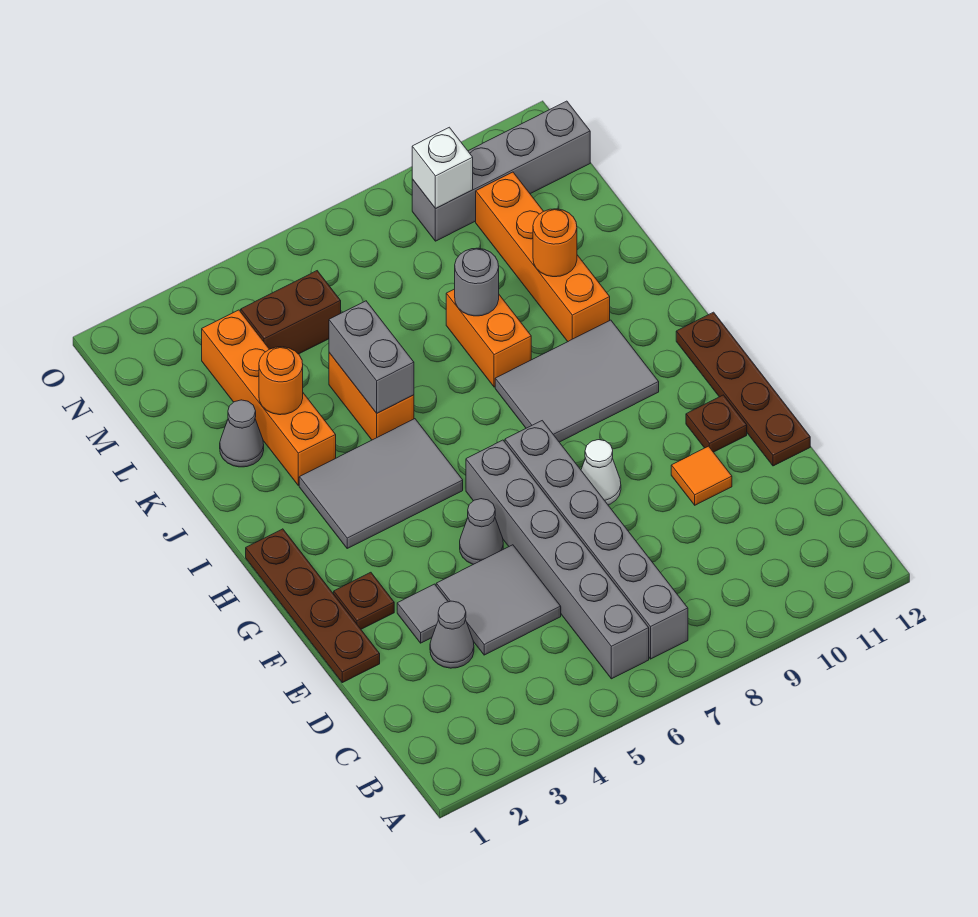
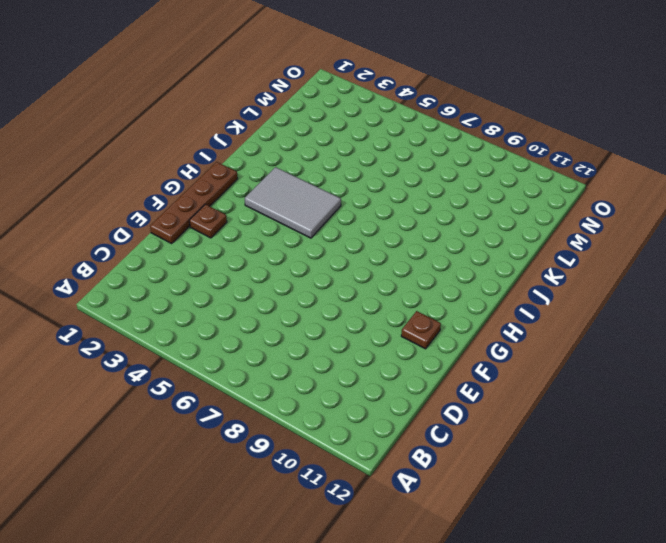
none -> grey brick B6:G6 level 1
none -> grey brick B7:G7 level 1
none -> grey cone D3 level 1

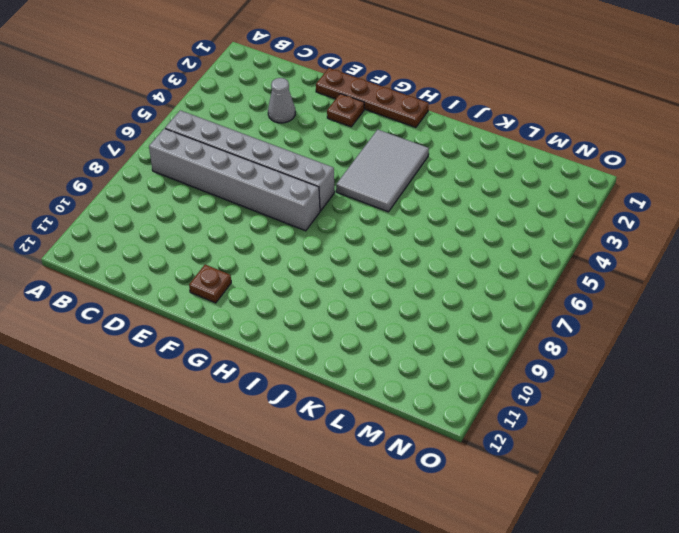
none -> grey tile D4:E5 level 1
none -> grey tile E3 level 1
none -> orange tile E10 level 1

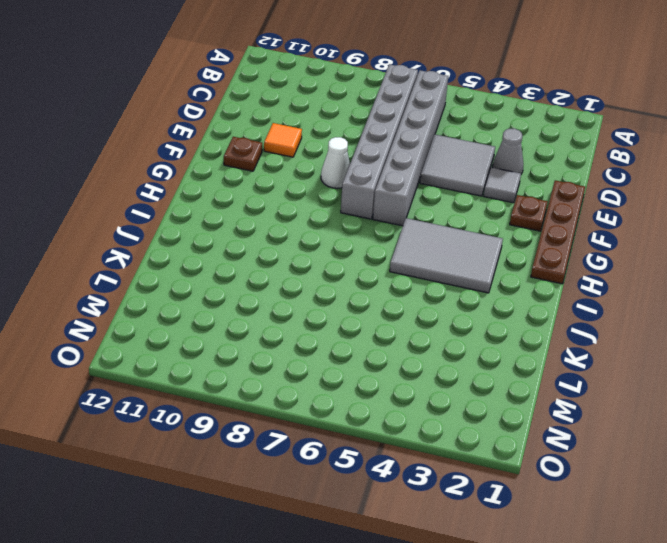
none -> brown plate E12:H12 level 1
none -> grey cone F5 level 1
none -> grey tile H8:I10 level 1

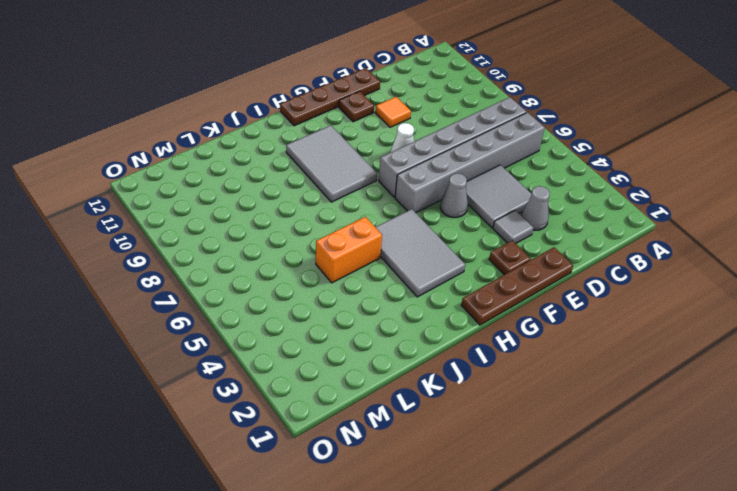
none -> orange brick J3:M3 level 1
none -> orange brick J8:K8 level 1
none -> orange brick J10:M10 level 1

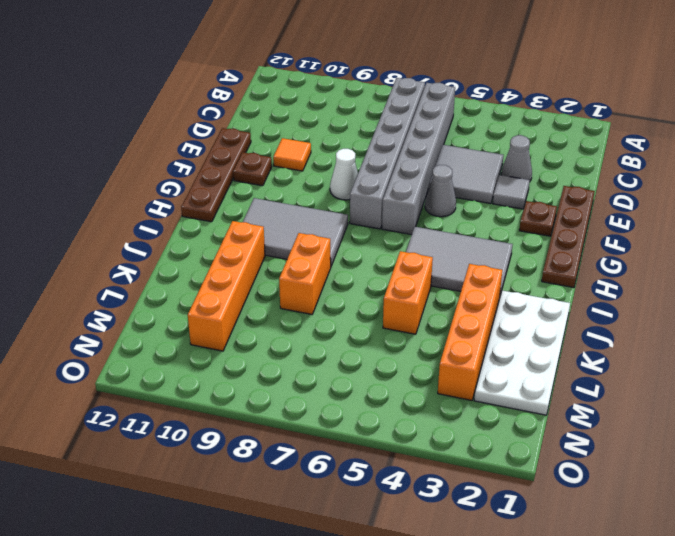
white plate J1:M2 level 1 -> grey cone K2 level 1
none -> brown brick M4:M5 level 1
none -> grey brick N9:N12 level 1
none -> grey brick J5:K5 level 2

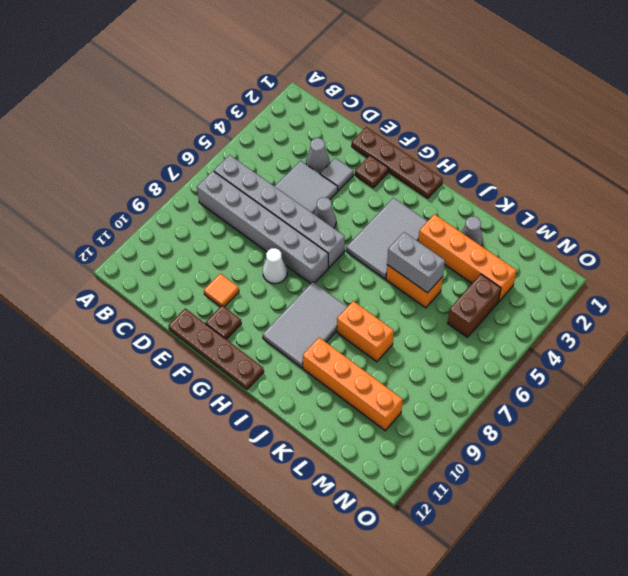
none -> grey brick N9:N12 level 1
none -> orange round brick K3 level 2
none -> grey round brick K8 level 2

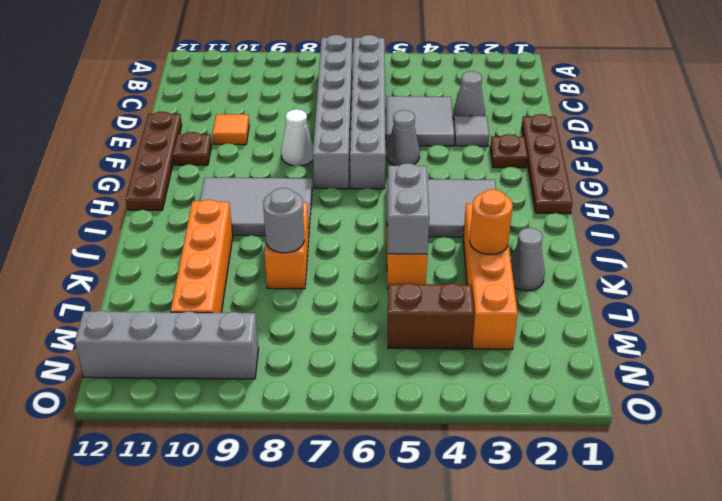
none -> orange round brick K10 level 2
none -> white brick N9 level 2

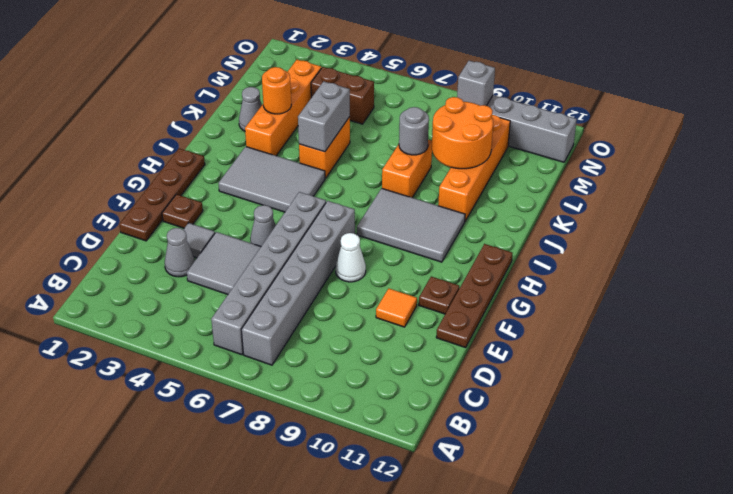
orange round brick K9:L10 level 2 -> orange round brick K10 level 2
grey brick N9 level 2 -> white brick N9 level 2

